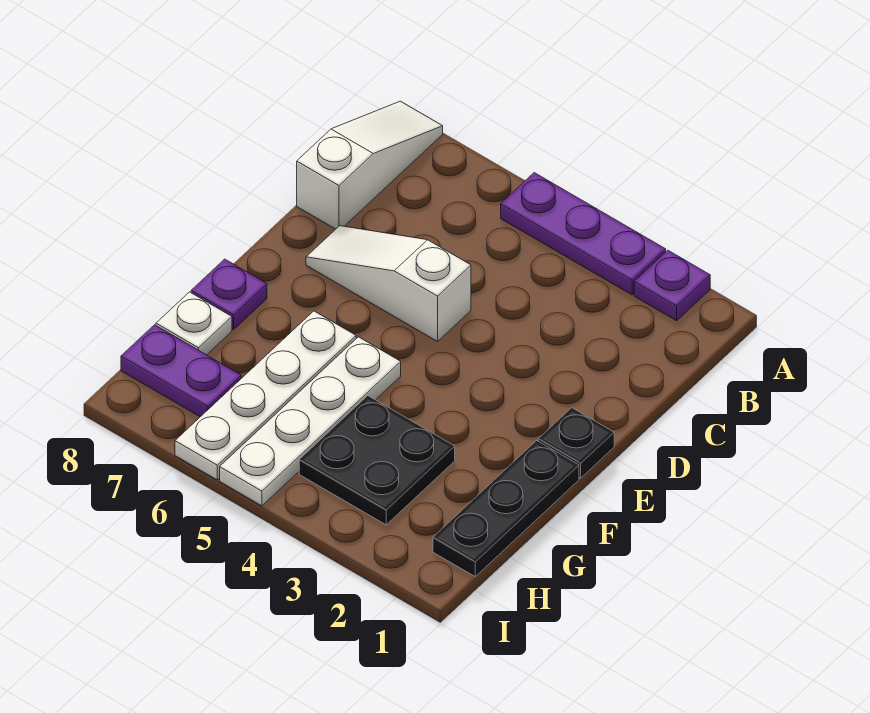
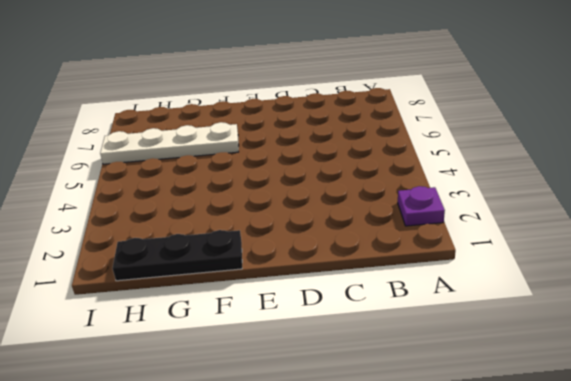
none -> purple plate A3:A5 level 1
none -> white slope A8:C8 level 1 top C
none -> white slope D5:D7 level 1 top 5

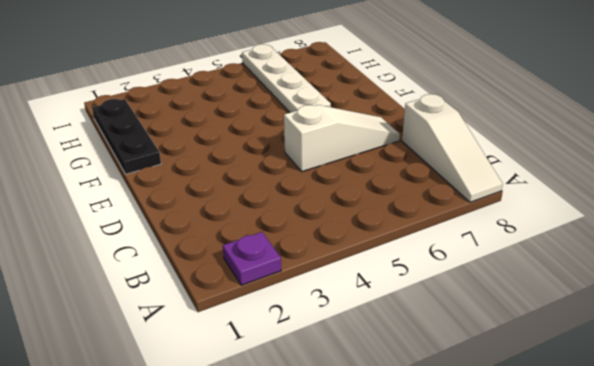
none -> purple plate A3:A5 level 1
none -> black plate E1 level 1
none -> white plate F5:I5 level 1

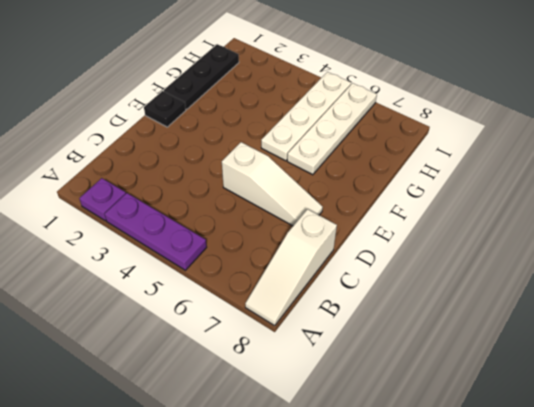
none -> purple plate F8 level 1
none -> black plate G3:H4 level 1
none -> white plate G8 level 1

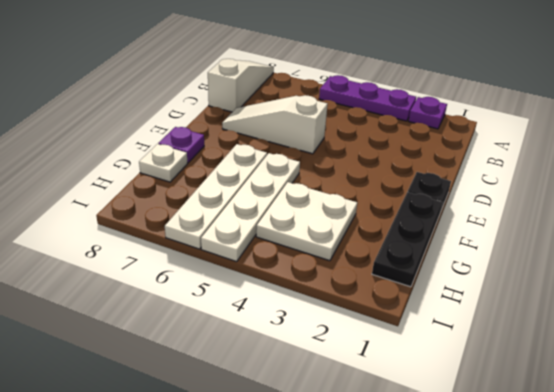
white plate G3:H4 level 1 -> black plate G3:H4 level 1
none -> purple plate H7:H8 level 1

